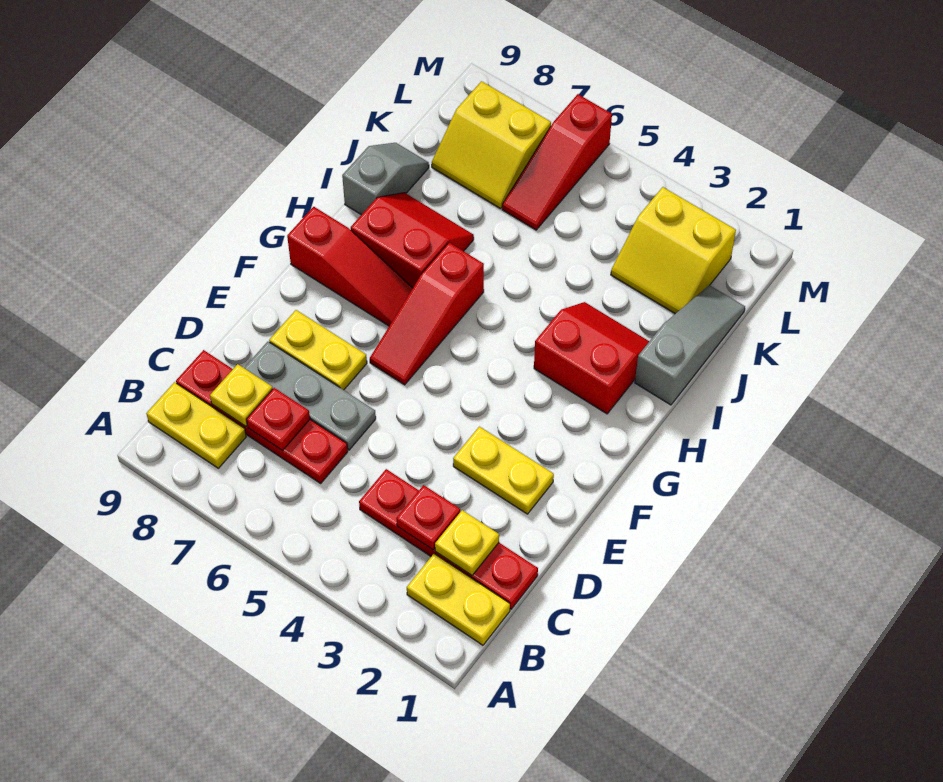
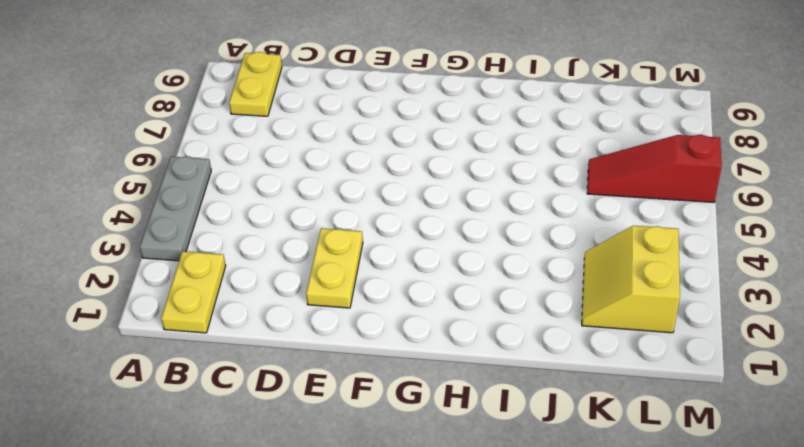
grey plate A3:A5 level 1 -> grey plate D6:D8 level 1
none -> red plate C1:C4 level 1
none -> red plate C6:C9 level 1
none -> yellow plate E7:E8 level 1

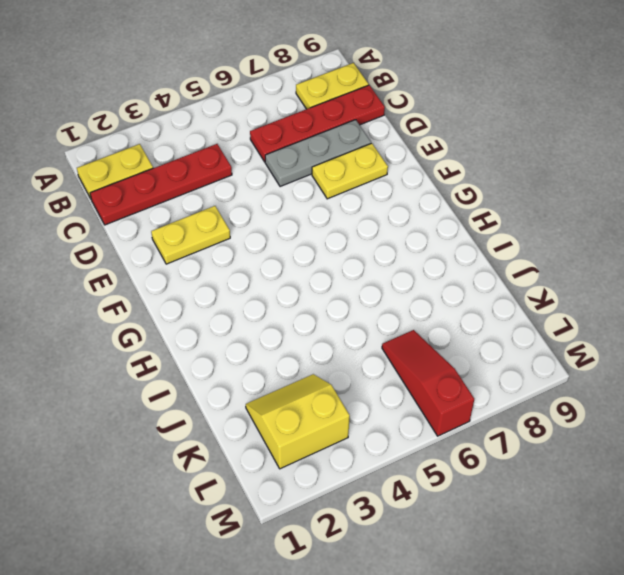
none -> red slope F6:H6 level 1 top H
none -> red slope G7:G9 level 1 top 9
none -> red slope H2:I3 level 1 top H

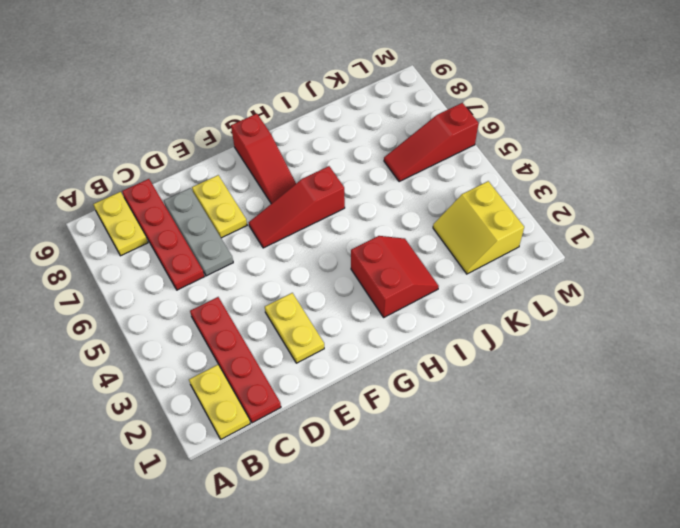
none -> red slope H7:I8 level 1 top H
none -> grey slope I1:K1 level 1 top I
none -> grey slope I9:J9 level 1 top I

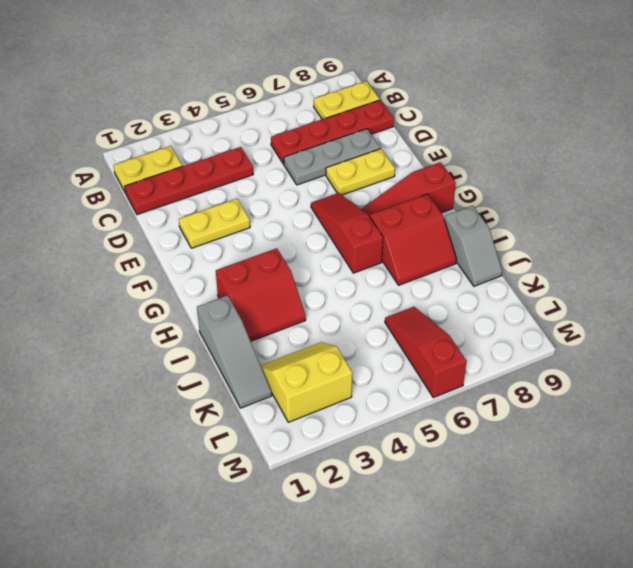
none -> yellow slope K7:L8 level 1 top L
none -> yellow plate C2 level 2
none -> red plate C3 level 2

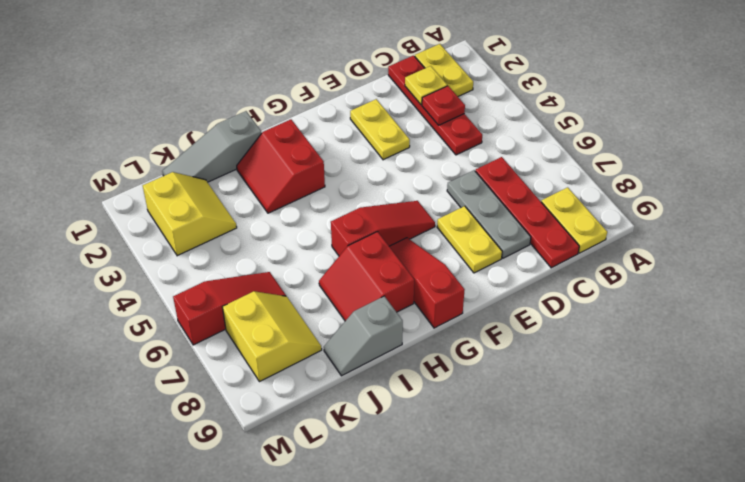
none -> red plate C7 level 2
none -> yellow plate C8 level 2

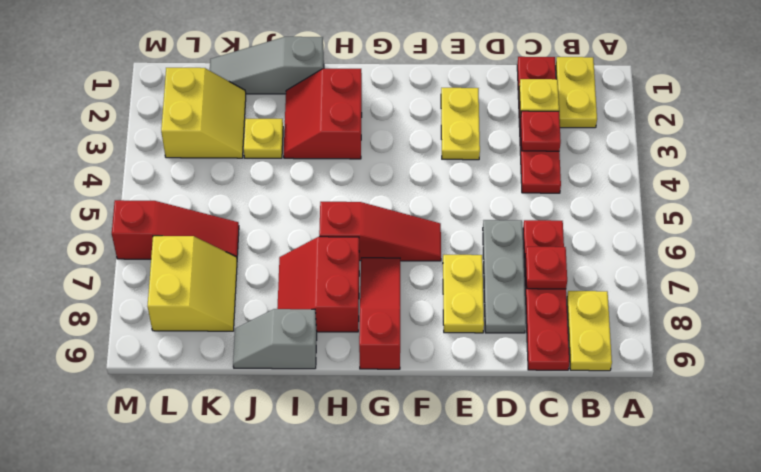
yellow plate J3 level 1 -> yellow plate C8 level 2

